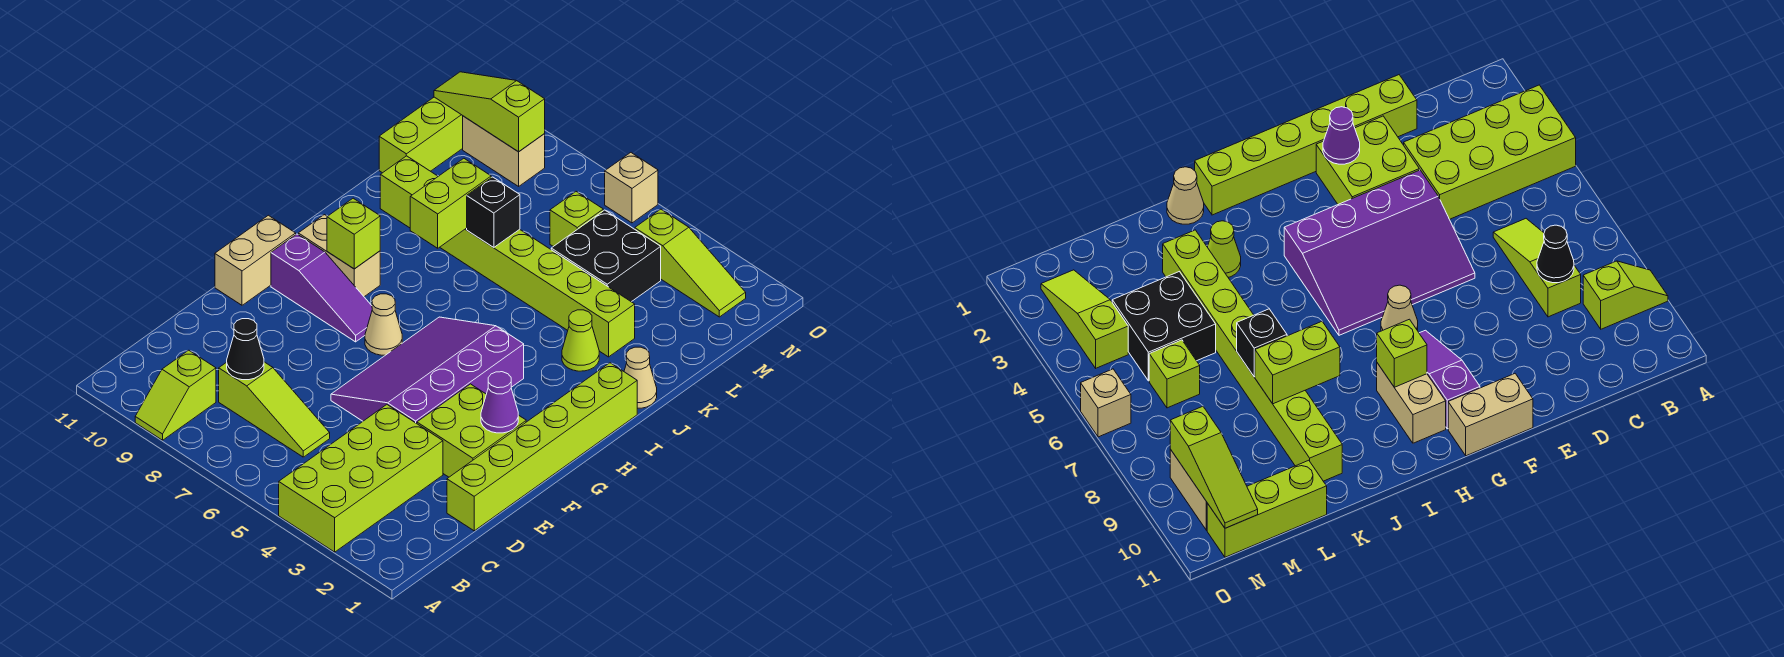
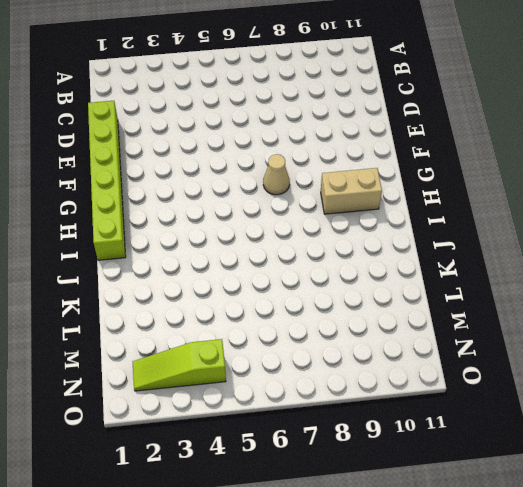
none -> lime brick A3:D4 level 1
none -> lime slope A9:B9 level 1 top B
none -> lime slope C6:C8 level 1 top 8

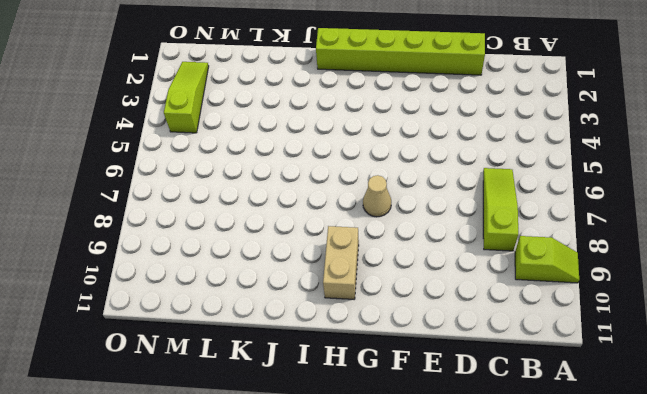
none -> lime brick A3:D4 level 1
none -> lime brick E2:F3 level 1
none -> purple slope E4:H6 level 1 top 4

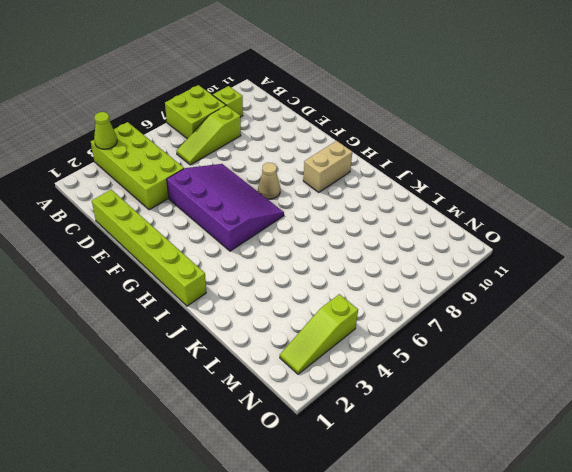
lime cone A3 level 2 -> lime cone J3 level 1
lime brick A7:B8 level 1 -> lime brick E2:F3 level 1
none -> tan brick F11:G11 level 1
none -> purple slope G8:G10 level 1 top 10
none -> tan cone J1 level 1

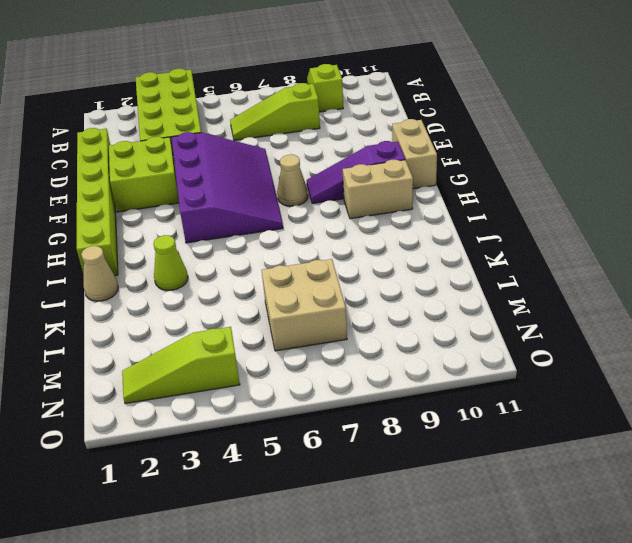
tan brick L6:M7 level 1 -> lime brick M6 level 1
none -> lime brick K3:K10 level 1
none -> black brick L4:M5 level 1
none -> lime brick L11:N11 level 1

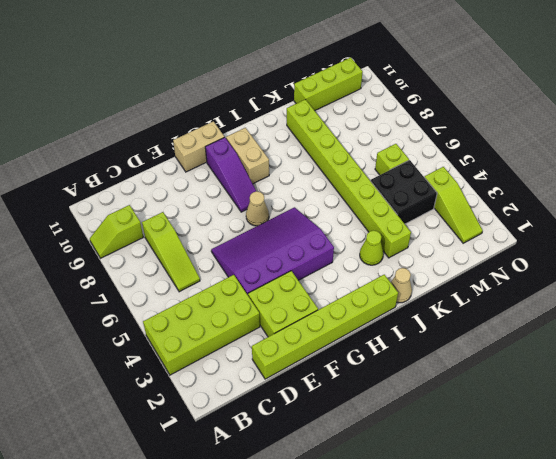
none -> tan brick N9:N10 level 1
none -> tan brick O6 level 1
none -> black cone C8 level 2

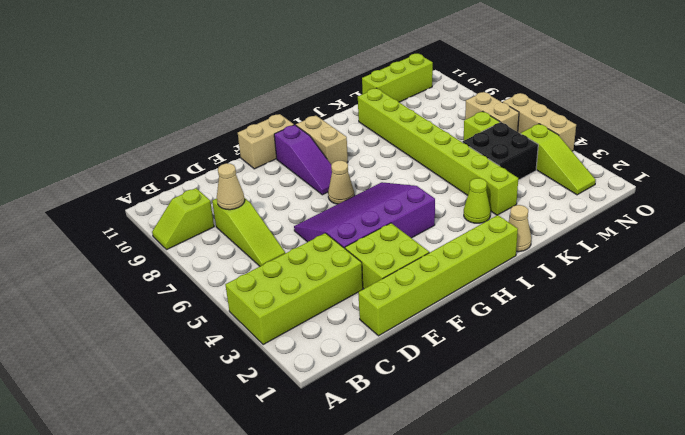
tan cone C8 level 2 -> black cone C8 level 2
tan brick N6:N7 level 1 -> tan brick N9:N10 level 1
tan brick O4:O6 level 1 -> tan brick O6 level 1
none -> purple cone F2 level 2
none -> lime brick H9 level 2
none -> lime brick J8:K8 level 2

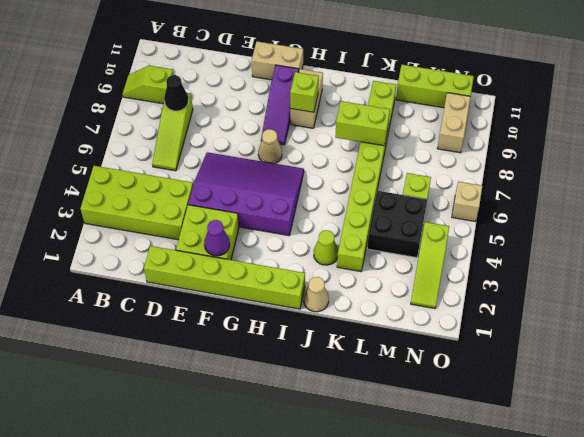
none -> black brick K7 level 2
none -> lime slope N9:N11 level 2 top 9

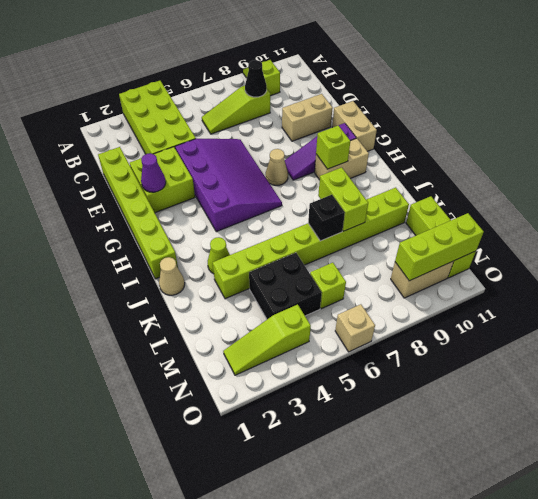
tan brick E9:E10 level 1 -> none
lime brick N9:N11 level 2 -> lime slope N9:N11 level 2 top 9

